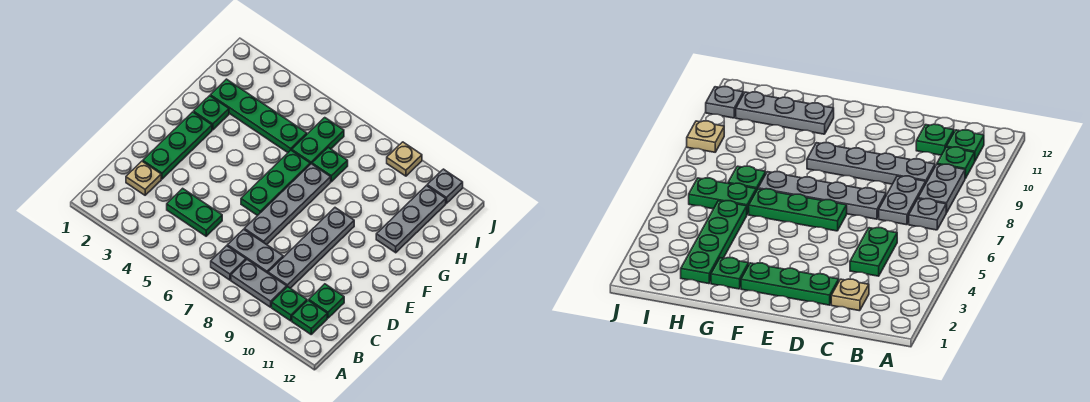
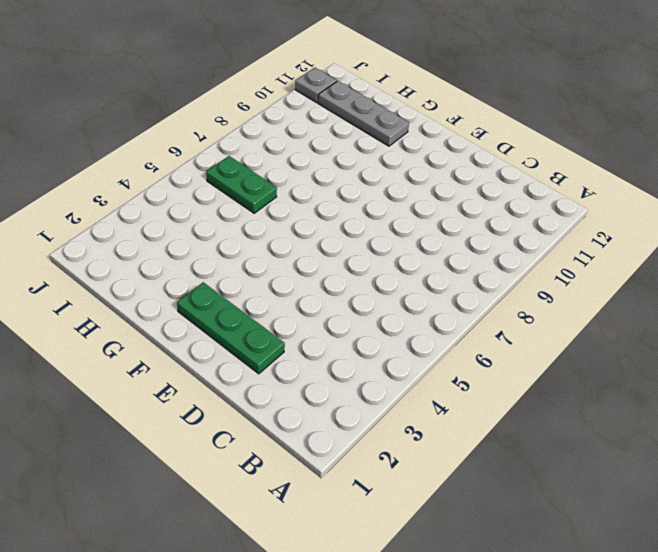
none -> grey plate B7 level 1
none -> grey plate B8:B9 level 1
none -> green plate B10 level 1

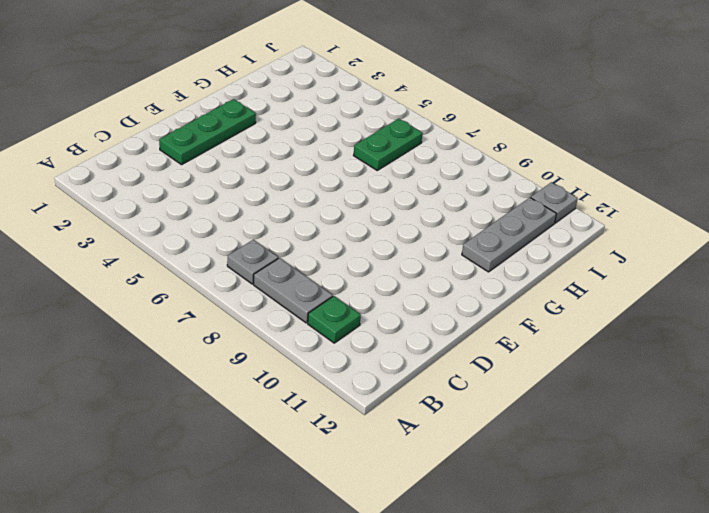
none -> green plate B11 level 1
none -> tan plate C2 level 1
none -> green plate C4:C5 level 1

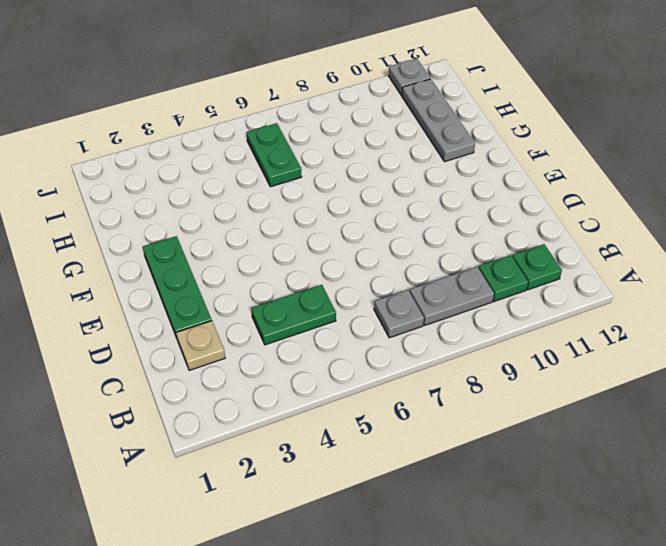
none -> grey plate C7:C8 level 1
none -> grey plate C9:F9 level 1
none -> green plate C11 level 1

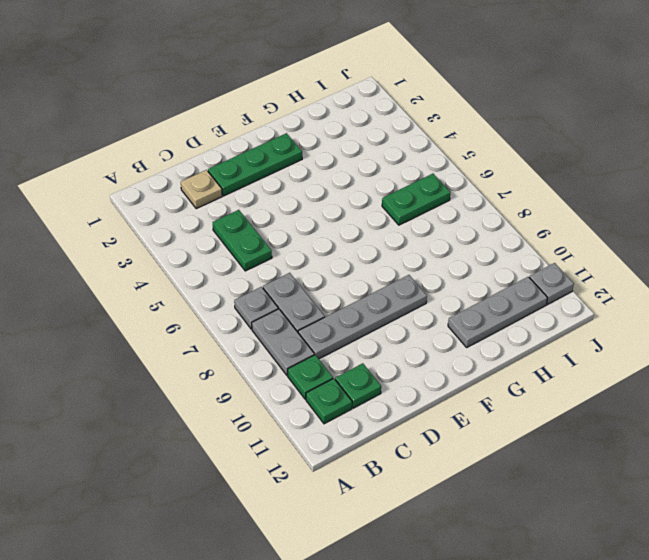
none -> grey plate D7:G7 level 1
none -> green plate E6:G6 level 1
none -> green plate G2 level 1

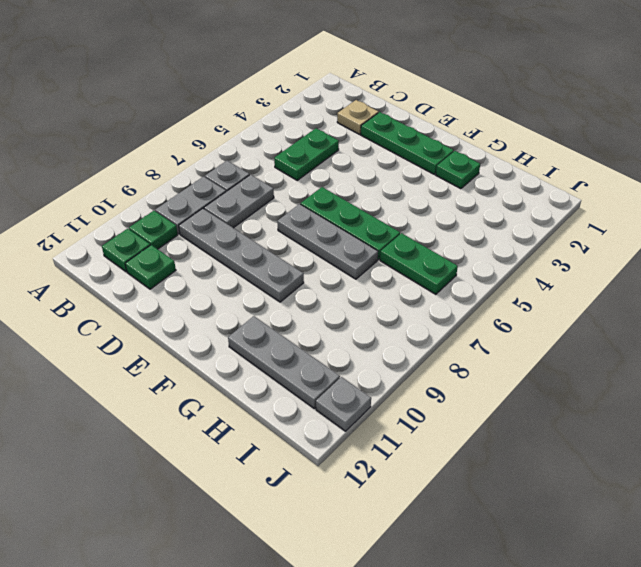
grey plate E7:G7 level 1 -> grey plate D7:G7 level 1
none -> green plate H2:H5 level 1
none -> green plate H7 level 1
none -> tan plate J9 level 1

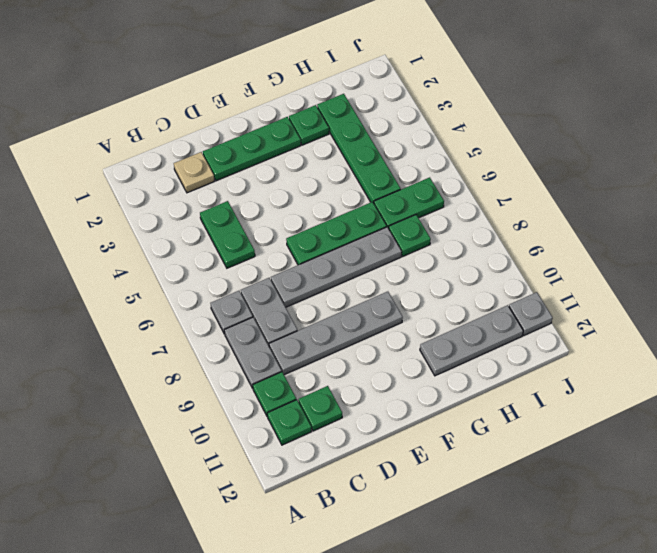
none -> tan plate J9 level 1

